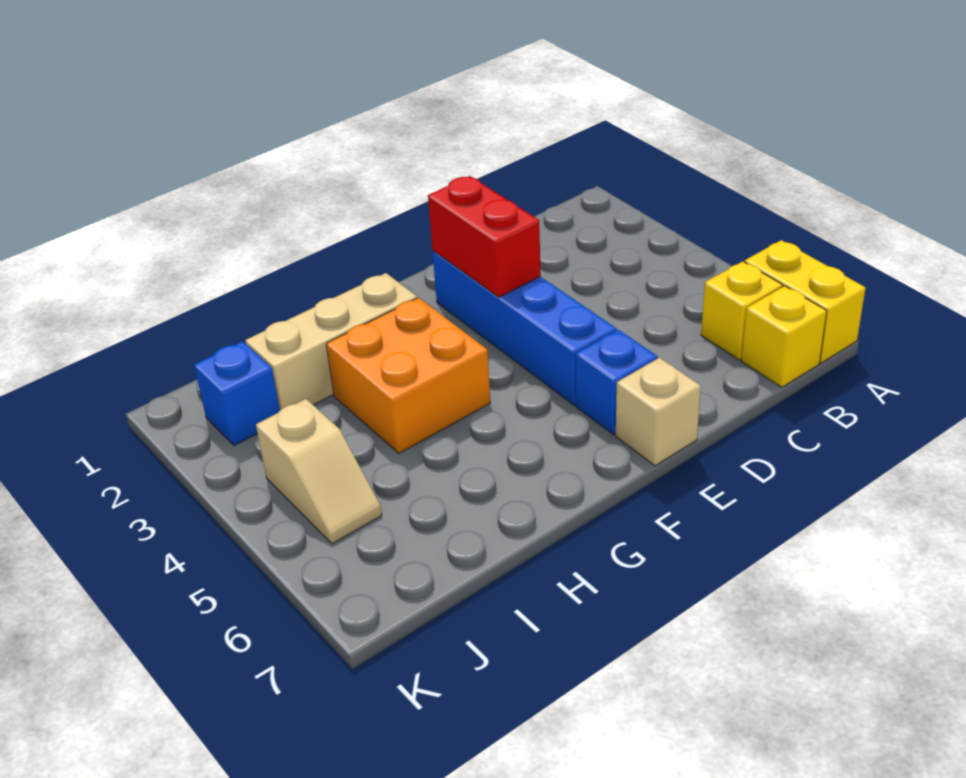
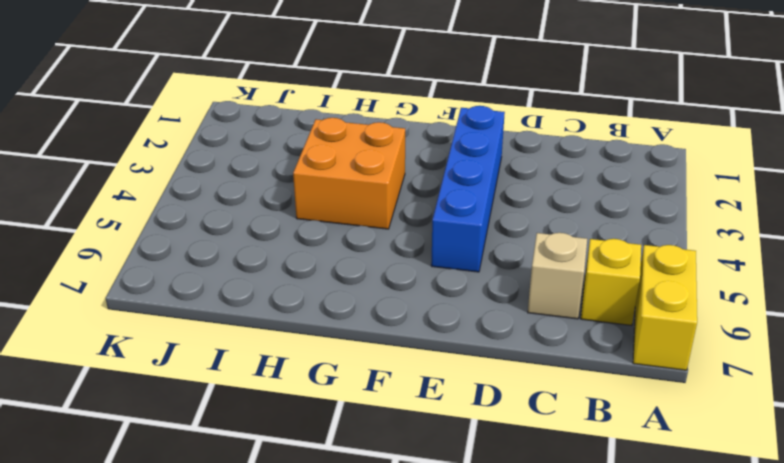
tan brick C6 level 1 -> tan brick E7 level 1
none -> yellow brick B7 level 1
none -> blue brick E6 level 1

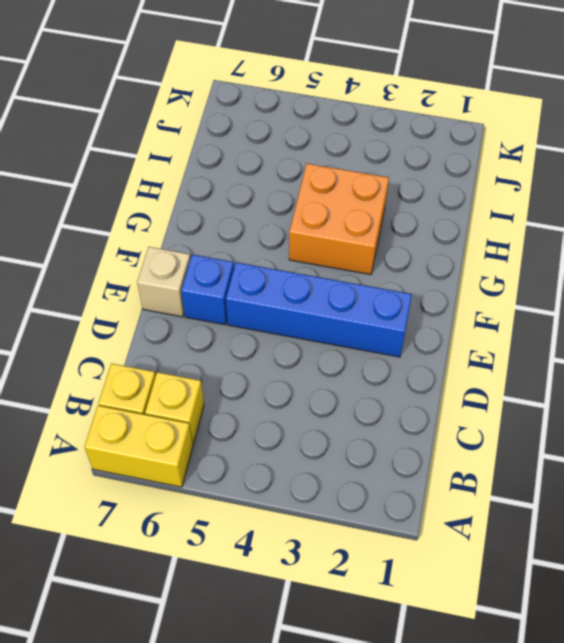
none -> tan brick G2:I2 level 1
none -> blue brick J2 level 1

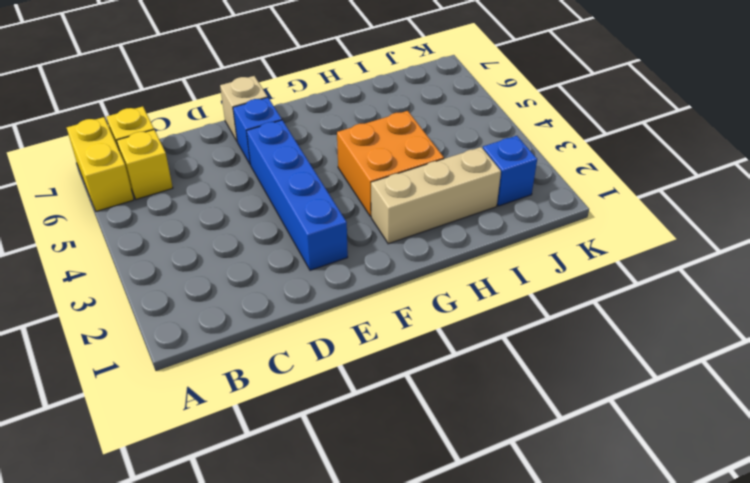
none -> tan slope J4:J5 level 1 top 4
none -> red brick E2:E3 level 2

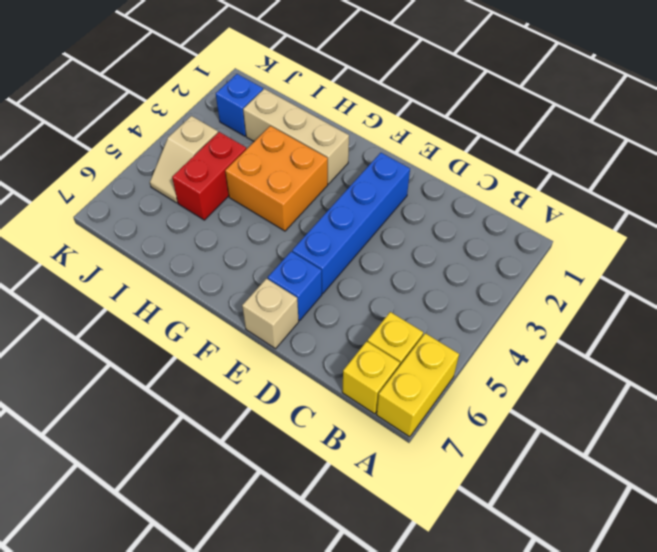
red brick I4:I5 level 1 -> red brick E2:E3 level 2

